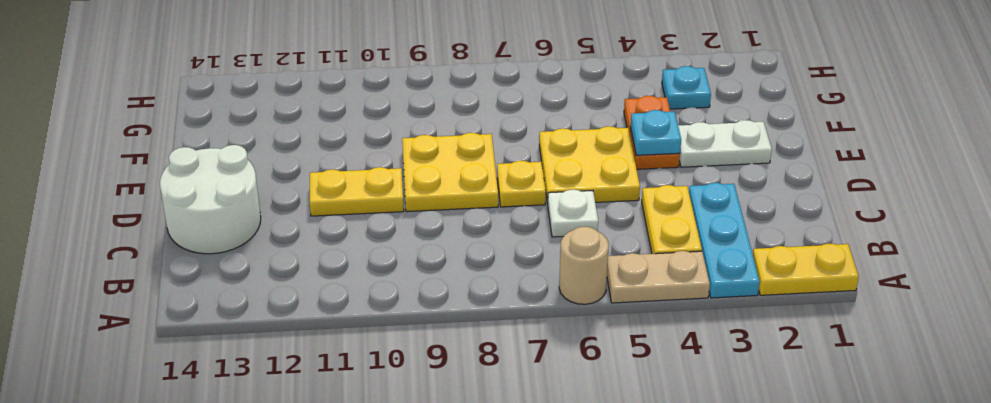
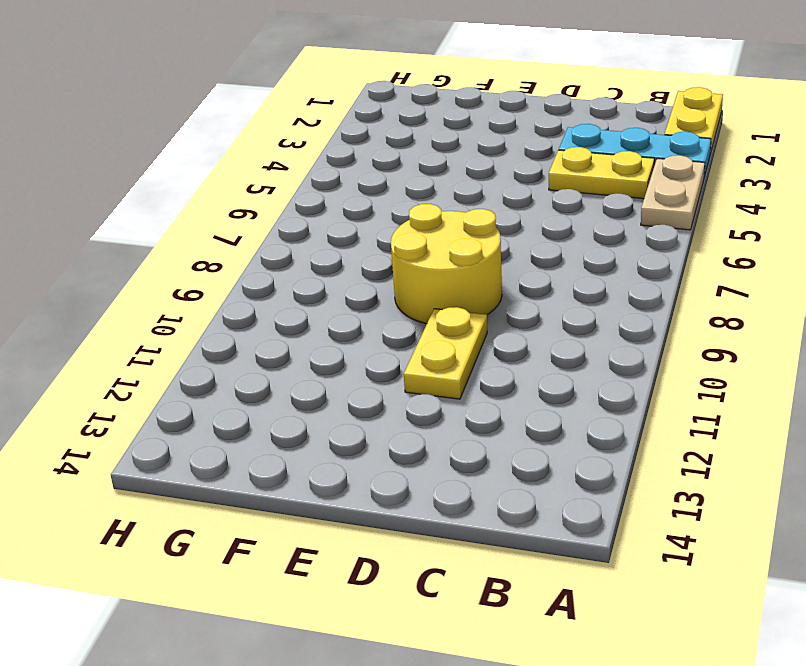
yellow round brick D8:E9 level 1 -> yellow plate D8:E9 level 1
none -> tan round brick A6 level 1
none -> white plate C6 level 1
none -> white round brick C13:D14 level 1

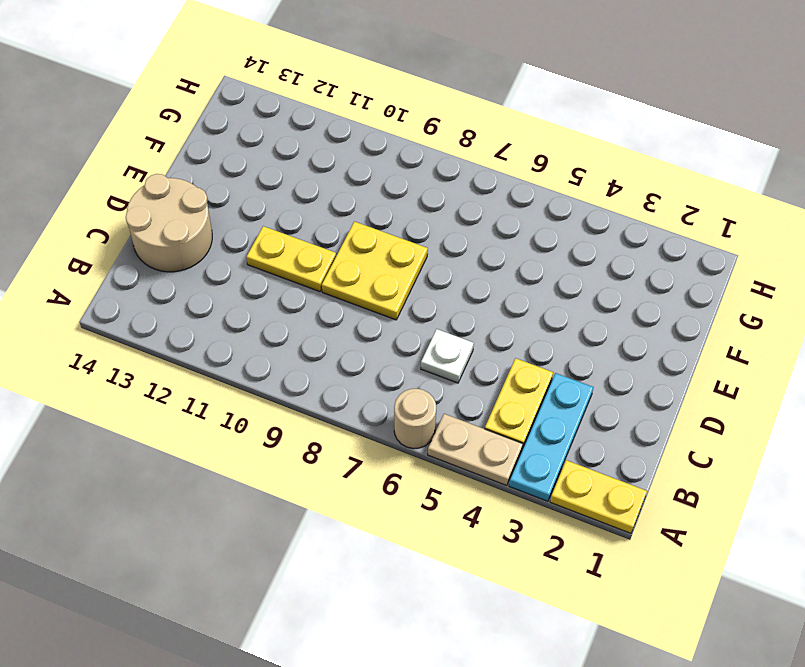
tan round brick C13:D14 level 1 -> white round brick C13:D14 level 1
none -> yellow plate D5:E6 level 1
none -> yellow plate D7 level 1
none -> white plate E2:E3 level 1

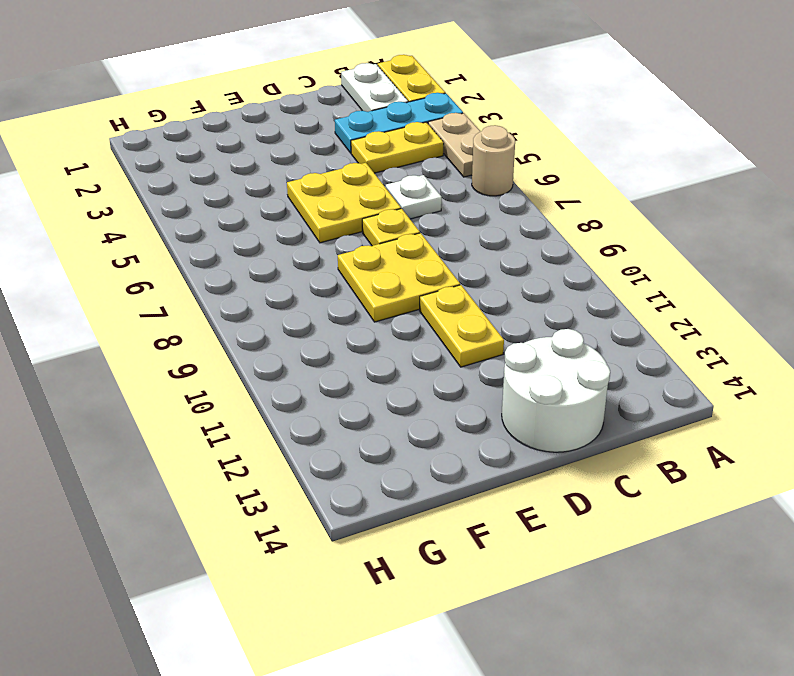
white plate B1:B2 level 1 -> white plate E2:E3 level 1
none -> orange plate E4:F4 level 1
none -> cyan plate G3 level 1
none -> cyan plate E4 level 2

